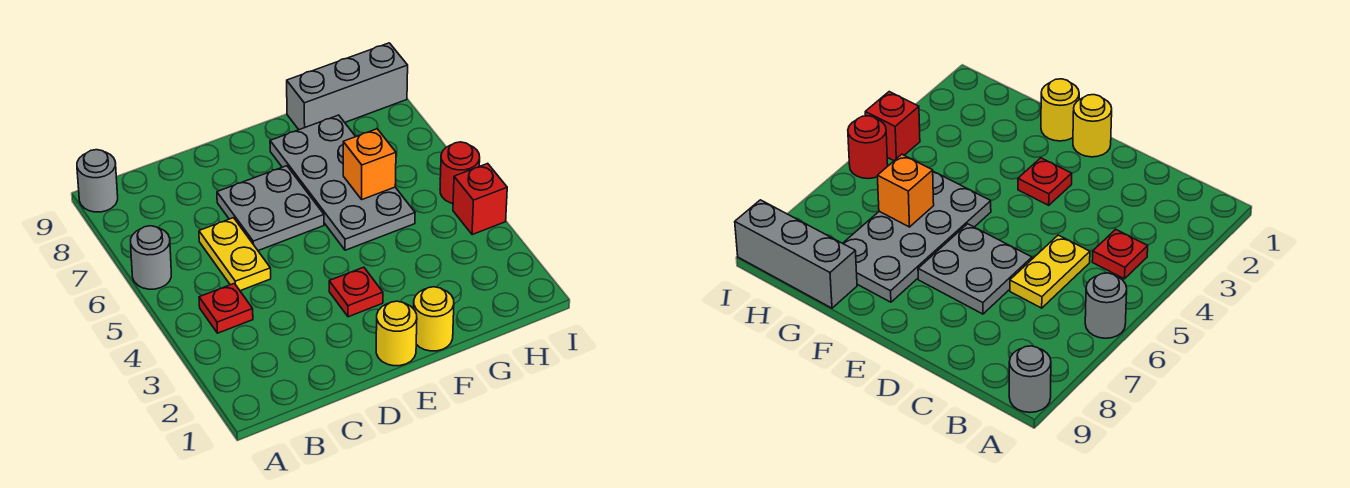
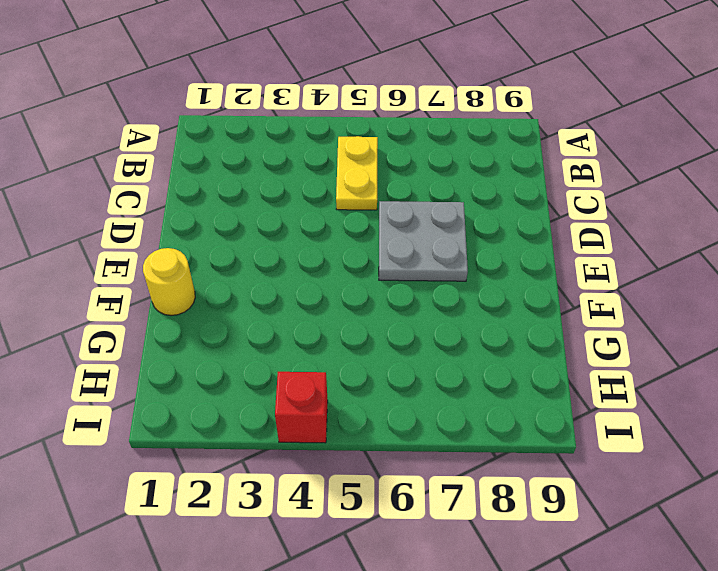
yellow plate B5:C5 level 1 -> yellow plate C5:C6 level 1
none -> grey round brick A6 level 1
none -> grey round brick A9 level 1
none -> red plate B4 level 1

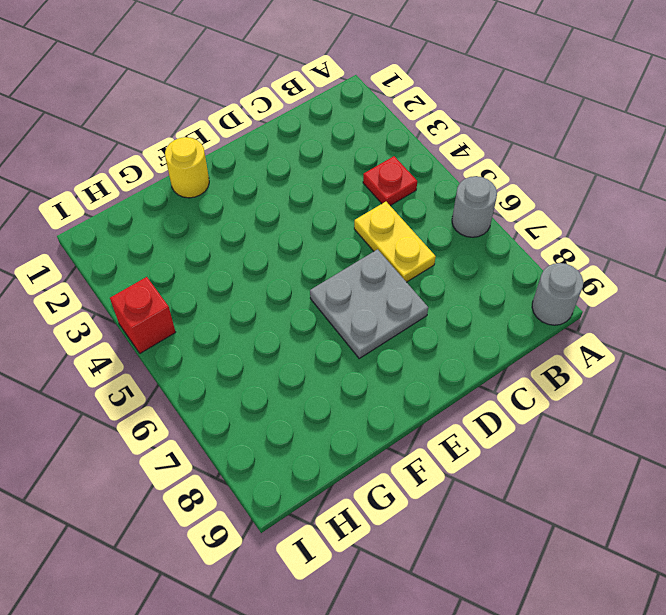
none -> yellow round brick E1 level 1
none -> red plate E3 level 1
none -> grey plate F5:G8 level 1

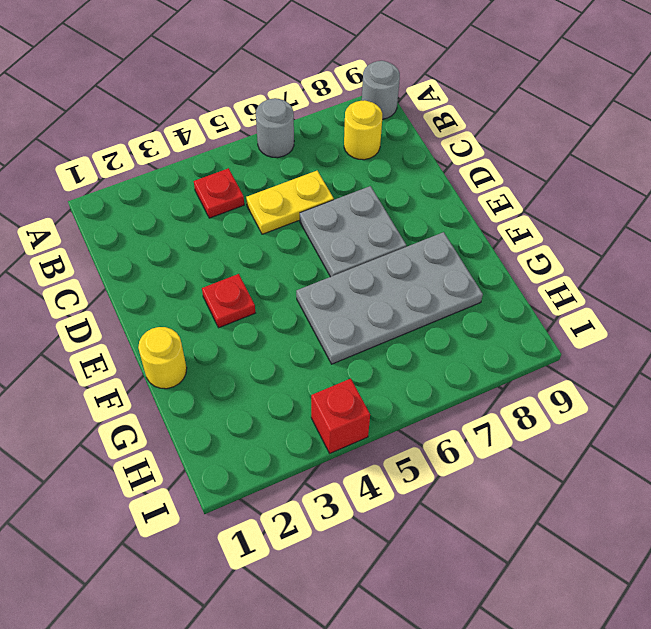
yellow round brick B8 level 1 -> yellow round brick E1 level 1
none -> grey brick G9:I9 level 1
none -> red round brick I5 level 1
none -> orange brick G6 level 2

